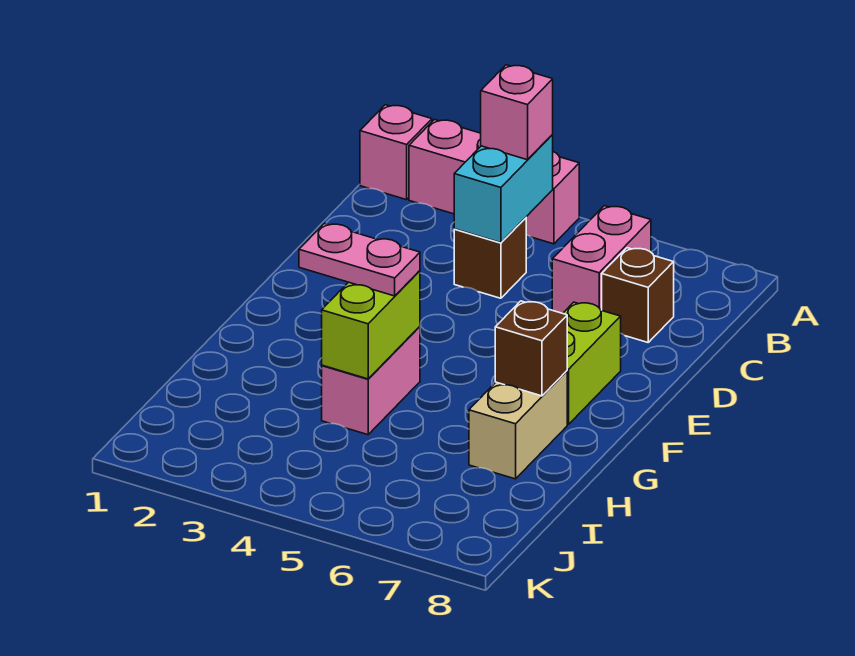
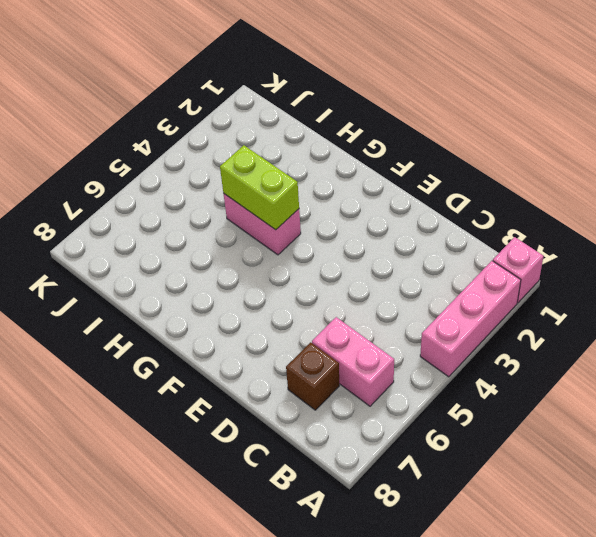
none -> brown brick C4 level 1
none -> lime brick E7:F7 level 1
none -> tan brick G7:H7 level 1

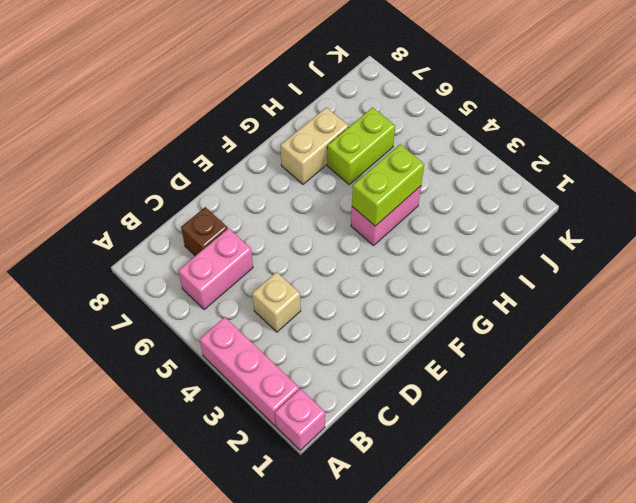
tan brick C4 level 1 -> brown brick C4 level 1
lime brick H6:I6 level 1 -> lime brick E7:F7 level 1
none -> cyan brick B4:C4 level 2
none -> brown brick G7 level 2
none -> pink brick B4 level 3

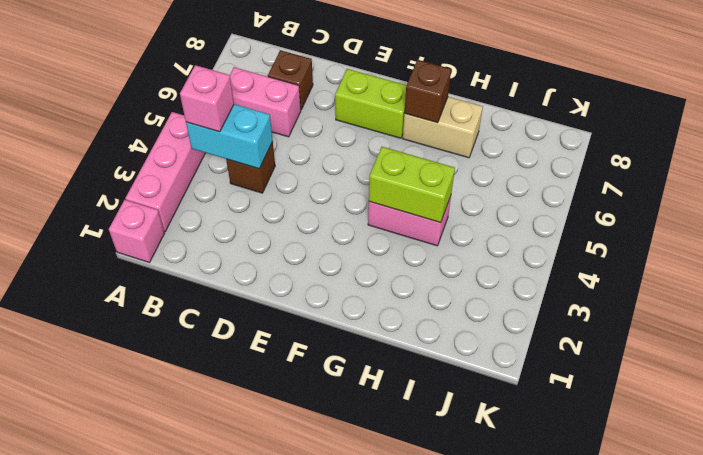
none -> pink plate G3:G4 level 3

